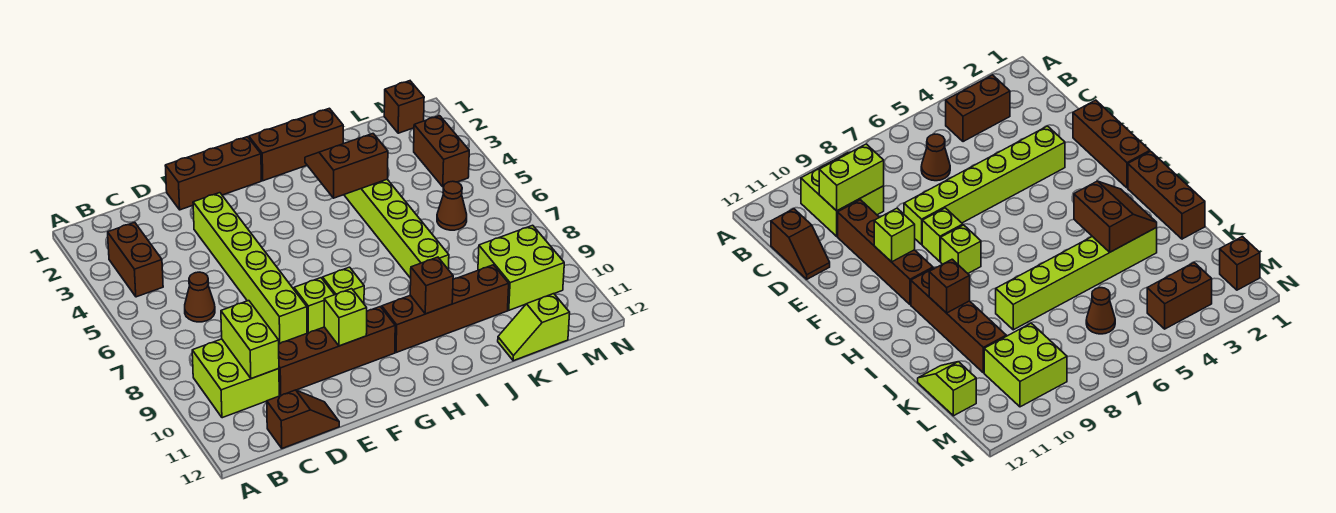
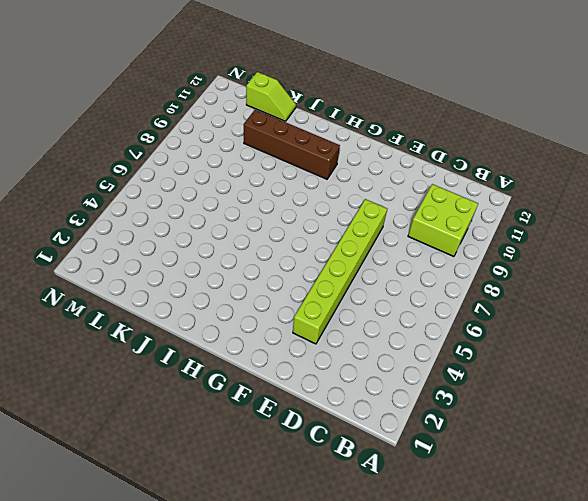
none -> brown brick B3:B4 level 1
none -> brown cone C6 level 1
none -> brown slope C12:D12 level 1 top C

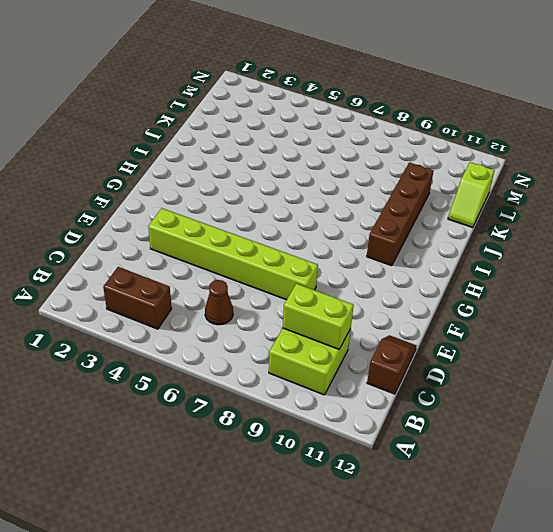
none -> brown brick D10:G10 level 1
none -> brown brick E1:G1 level 1
none -> lime brick F8 level 1

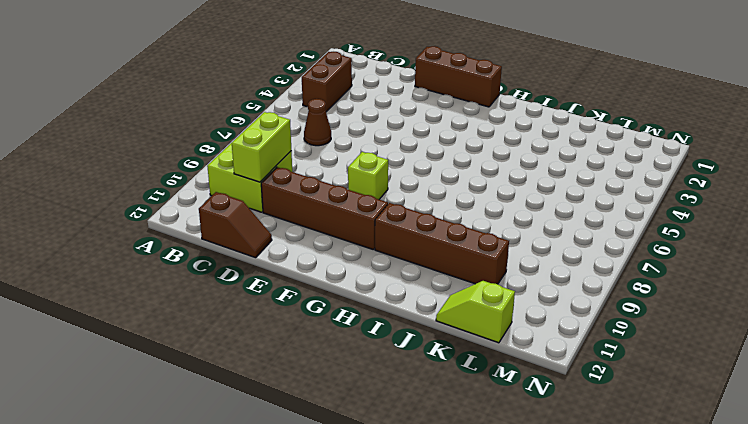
none -> lime brick E3:E8 level 1
none -> lime brick G8 level 1
none -> brown brick H1:J1 level 1

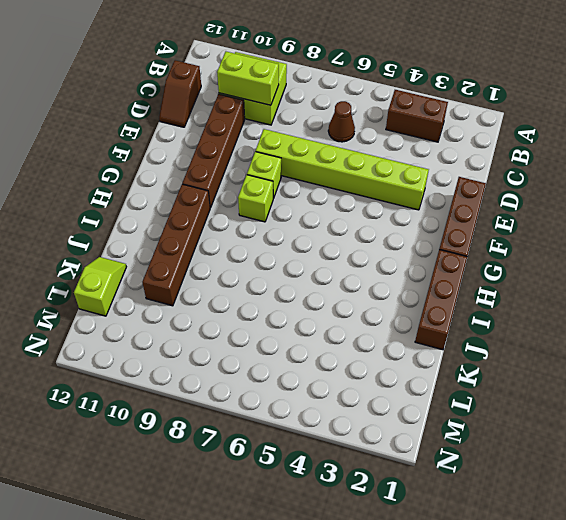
none -> lime brick J3:J8 level 1
none -> brown cone L6 level 1
none -> lime brick L9:M10 level 1

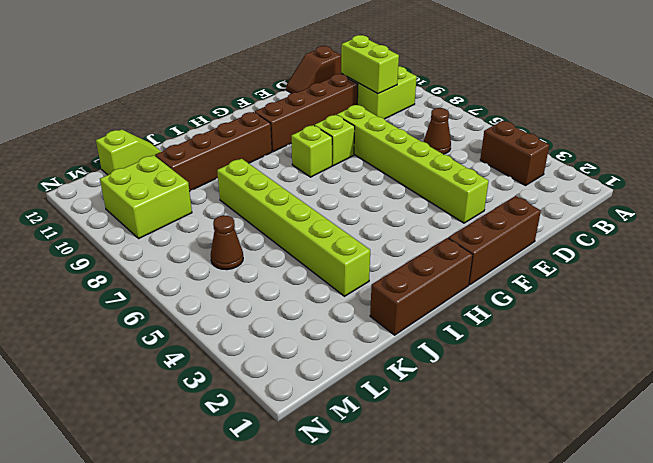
none -> brown brick M1 level 1
none -> brown brick M3:M4 level 1
none -> lime brick F10 level 2

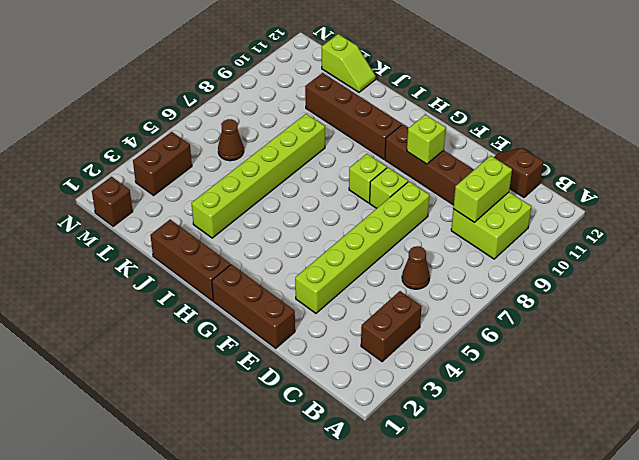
none -> lime brick L9:M10 level 1
none -> brown slope I3:J4 level 2 top 4
none -> brown brick I10 level 2

